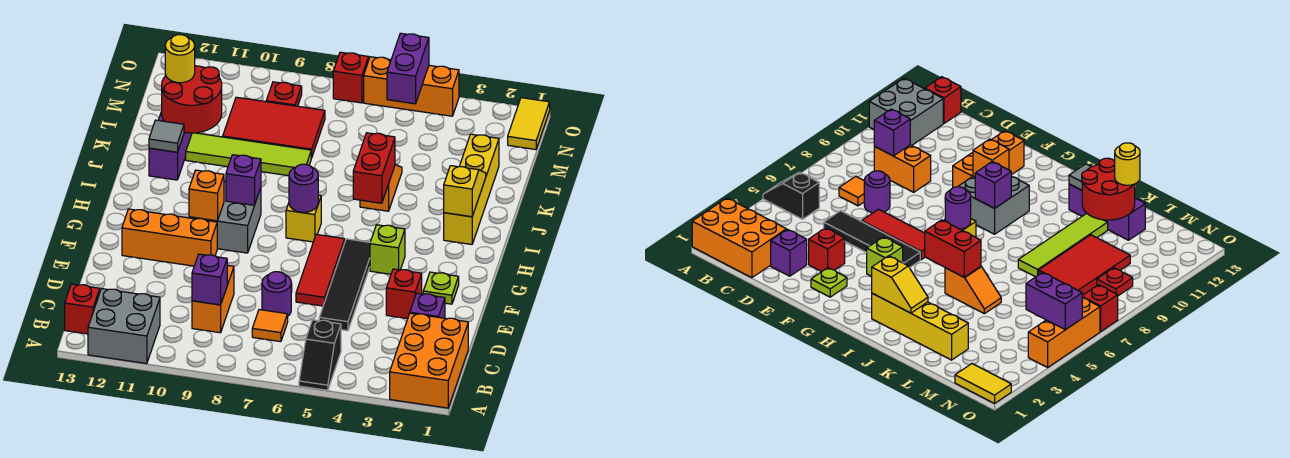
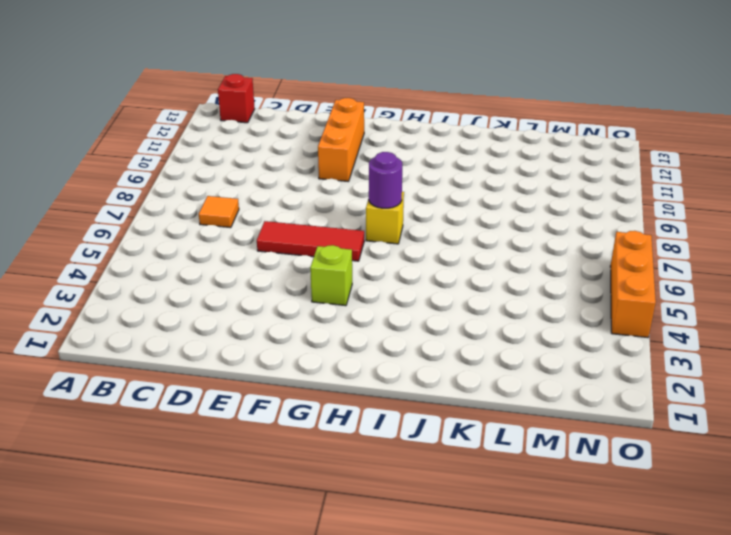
none -> orange brick A1:C2 level 1
none -> black slope A5:B5 level 1 top B
none -> grey brick A11:B12 level 1
none -> orange brick C9:D9 level 1

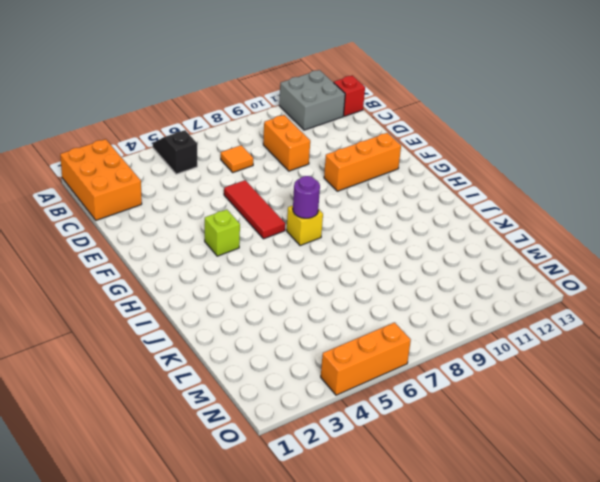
none -> purple brick D2 level 1
none -> black tile D5:G5 level 1
none -> purple round brick D7 level 1
none -> red brick E3 level 1

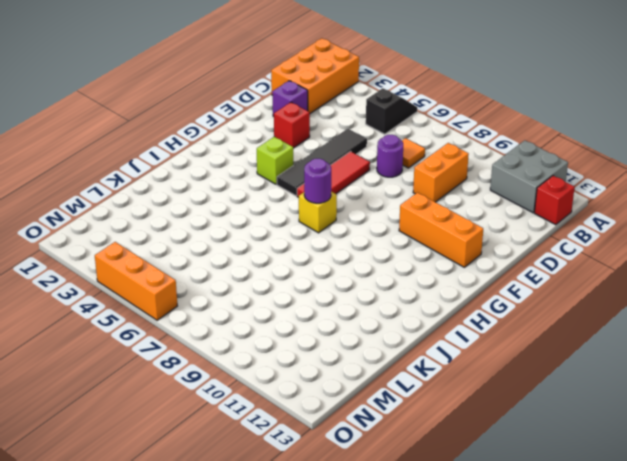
none -> lime plate F2 level 1
none -> grey brick G9:H10 level 1
none -> yellow brick I2:L2 level 1
none -> orange slope J5:K5 level 1 top J

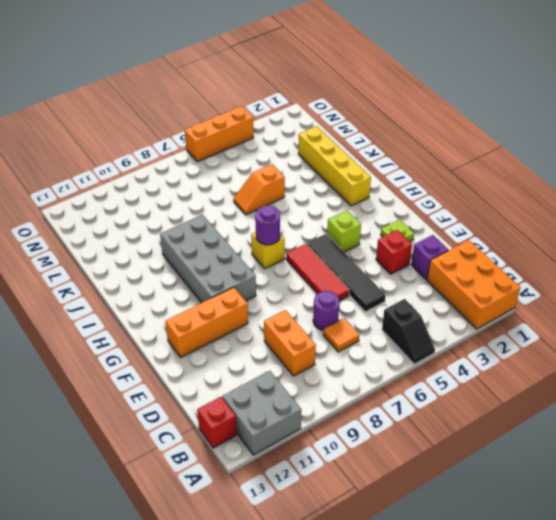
grey brick G9:J10 level 1 -> grey brick G9:H10 level 1
orange slope K5:K6 level 1 top 5 -> orange slope J5:K5 level 1 top J
none -> purple brick J12:L12 level 1
none -> lime tile K8:K11 level 1
none -> red tile L8:M10 level 1
none -> yellow tile N1:O1 level 1

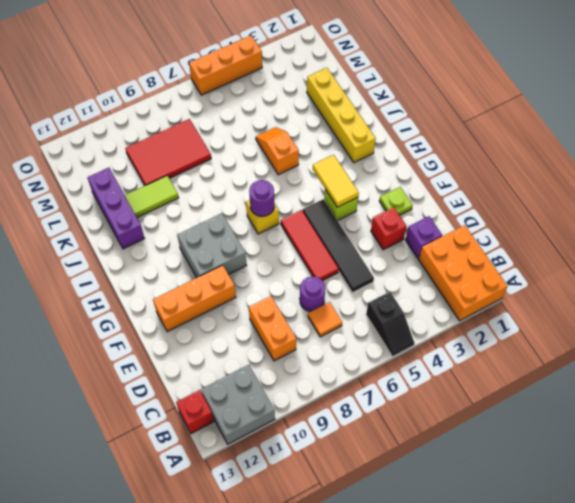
yellow tile G4:H4 level 2 -> yellow tile N1:O1 level 1
lime tile K10:K11 level 1 -> lime tile K8:K11 level 1
none -> red plate N9 level 1
none -> red brick O7 level 1
none -> purple brick C9 level 2
none -> orange brick G10 level 2

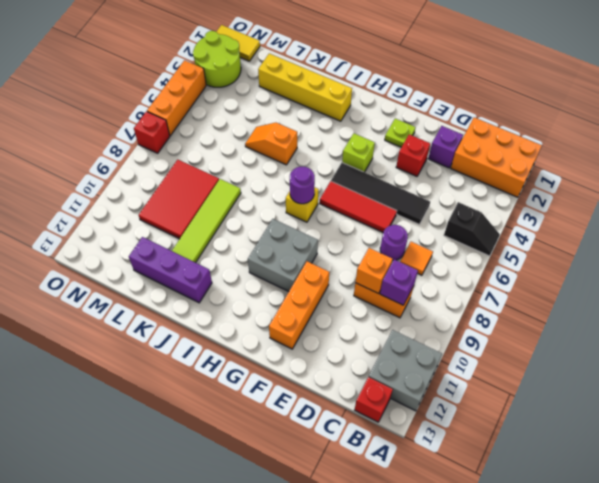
orange brick D9 level 2 -> orange brick G10 level 2
lime round brick N2:O3 level 1 -> none
none -> red plate N9 level 1
none -> purple brick H9 level 2
none -> yellow slope I2:J2 level 2 top I
none -> red brick I5:J5 level 2

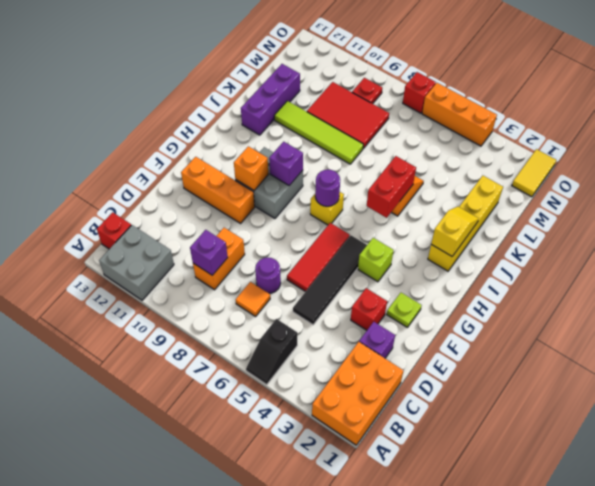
none -> grey tile J12 level 2
none -> red round brick K11:L12 level 2
none -> purple brick N5:O5 level 2
none -> yellow round brick L12 level 3

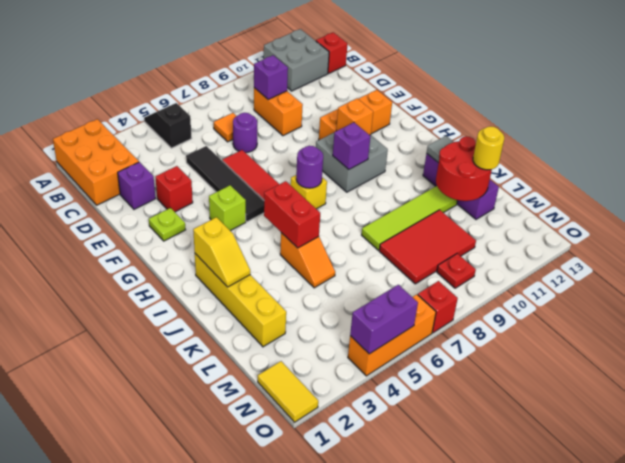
purple brick O4:O5 level 2 -> purple brick N5:O5 level 2

